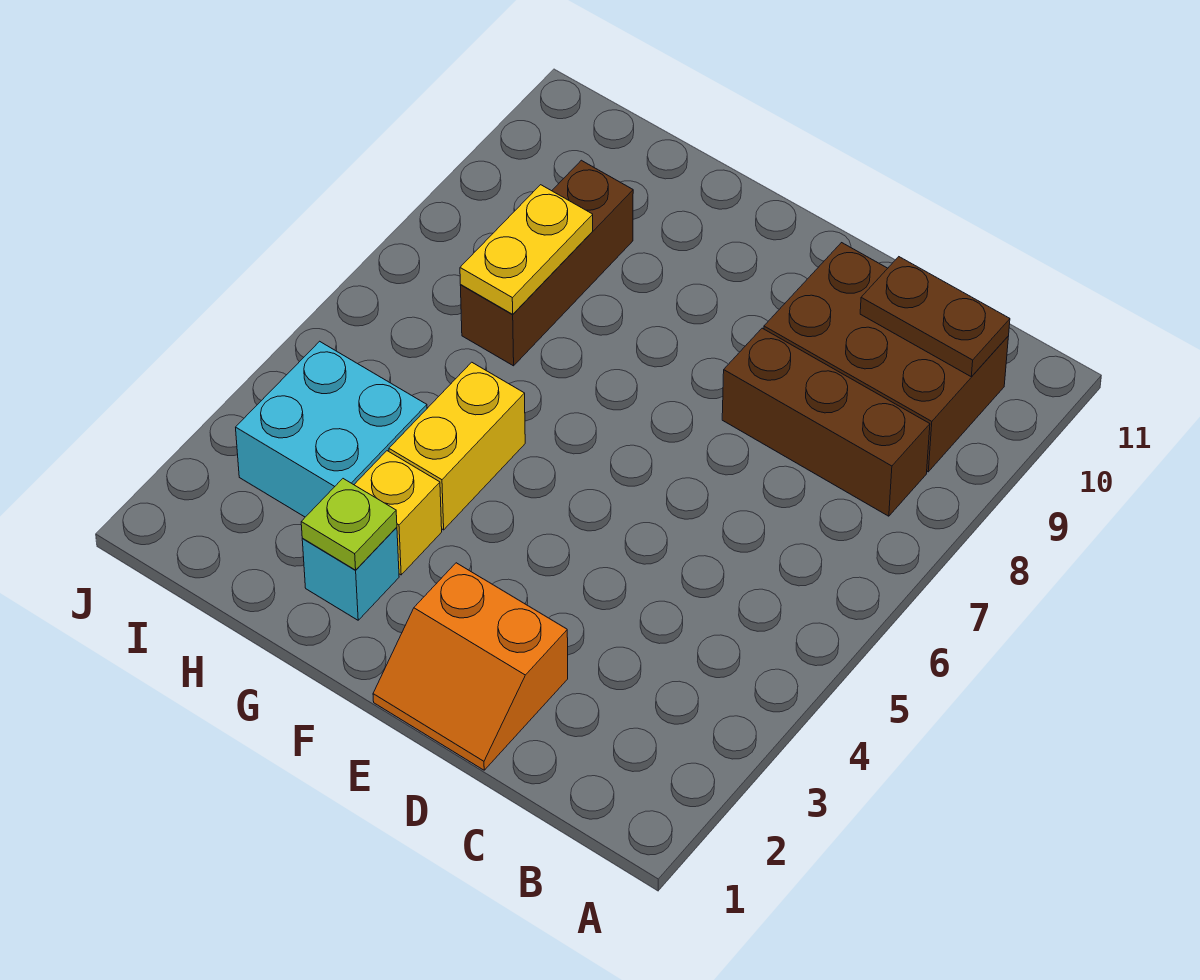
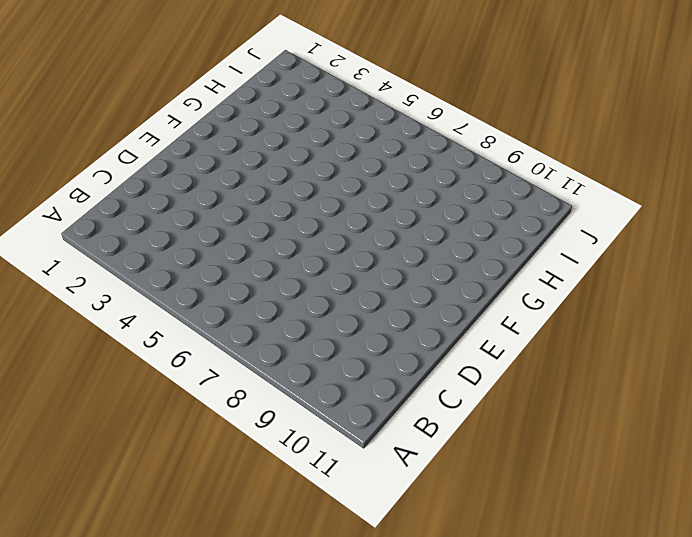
none -> brown brick B8:D8 level 1
none -> brown brick B9:D10 level 1

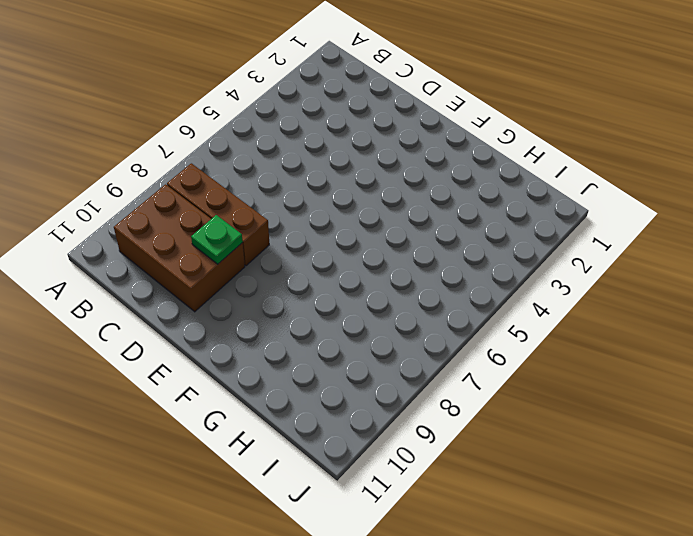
green plate D9 level 2 -> none
none -> orange slope D1:E2 level 1 top 2
none -> cyan brick G2 level 1

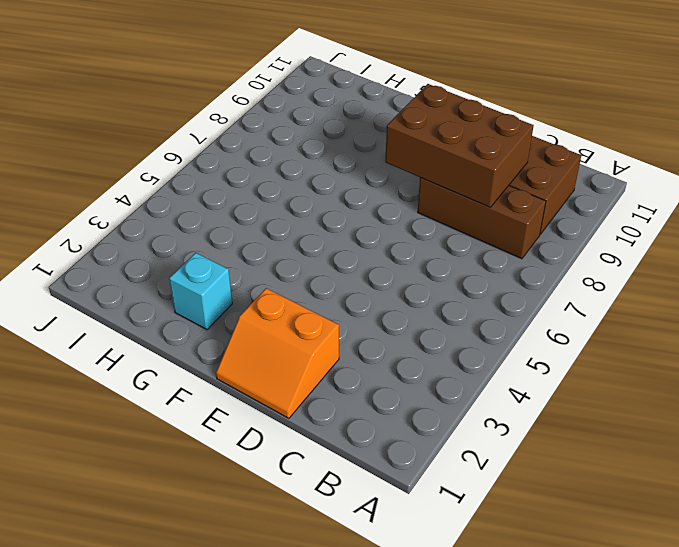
brown brick C8:E9 level 2 -> none
none -> yellow brick G3 level 1
none -> yellow brick G4:G5 level 1

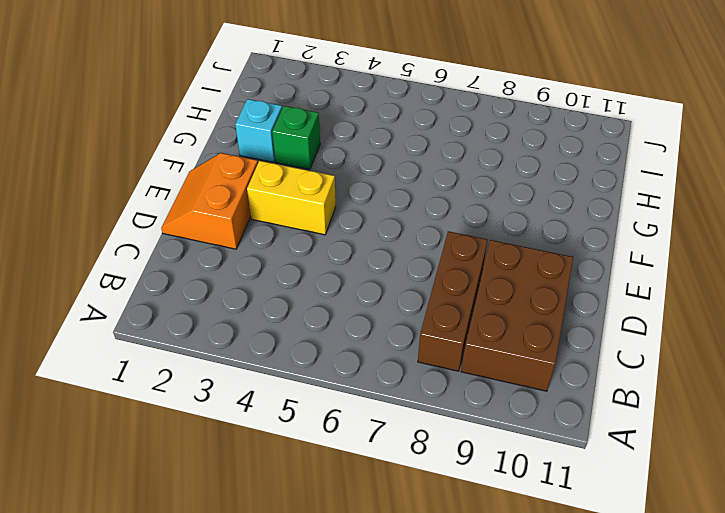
yellow brick E3:E4 level 1 -> yellow brick G4:G5 level 1
green brick G3 level 1 -> yellow brick G3 level 1
none -> cyan brick H3:I4 level 1
none -> brown brick H7:H9 level 1

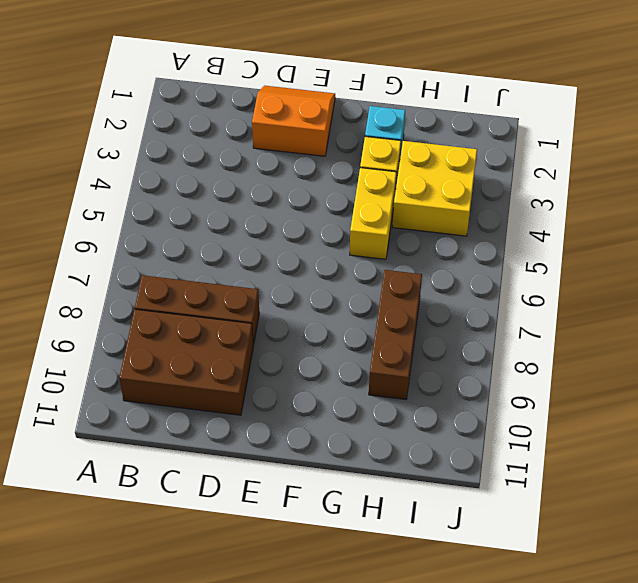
yellow brick H3:I4 level 1 -> cyan brick H3:I4 level 1
none -> brown plate B10:C10 level 2
none -> lime plate G2 level 2

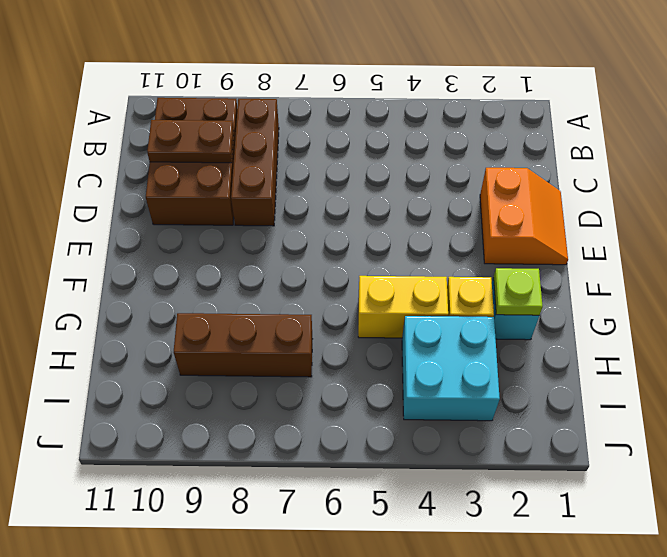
brown plate C9:C10 level 2 -> brown plate B10:C10 level 2
none -> yellow plate H7:H8 level 2

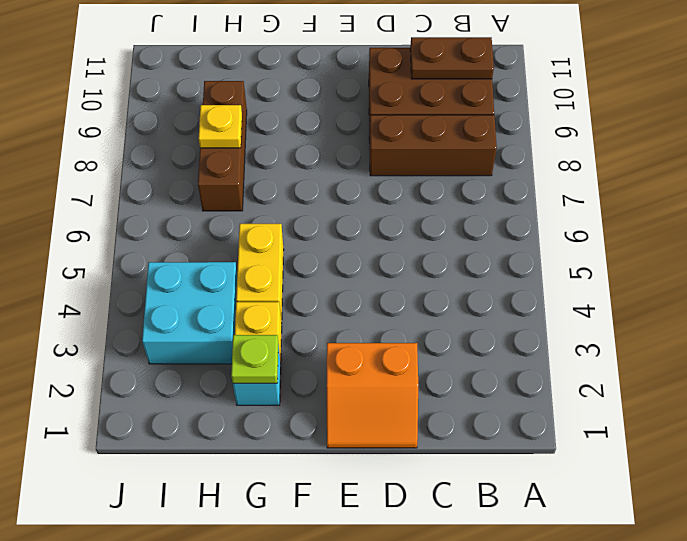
yellow plate H8 level 2 -> yellow plate H7:H8 level 2

